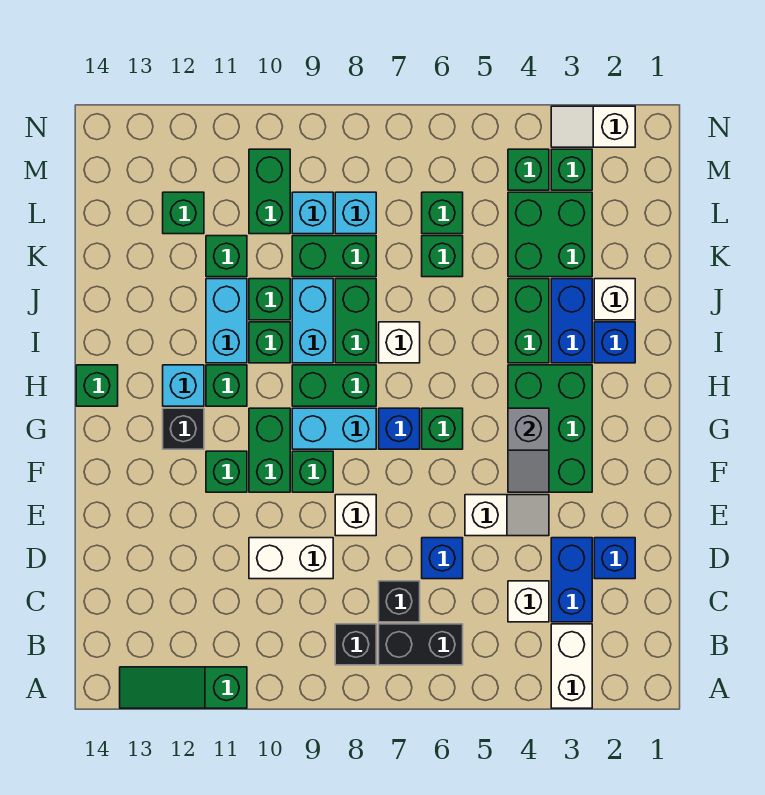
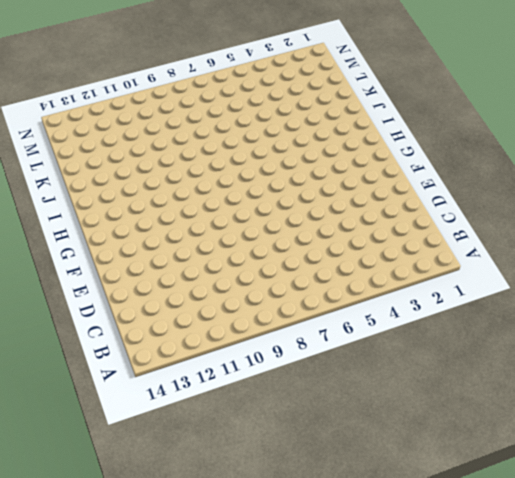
none -> white brick A3:B3 level 1
none -> green slope A11:A13 level 1 top 11
none -> black brick B6:B7 level 1
none -> black brick B8 level 1

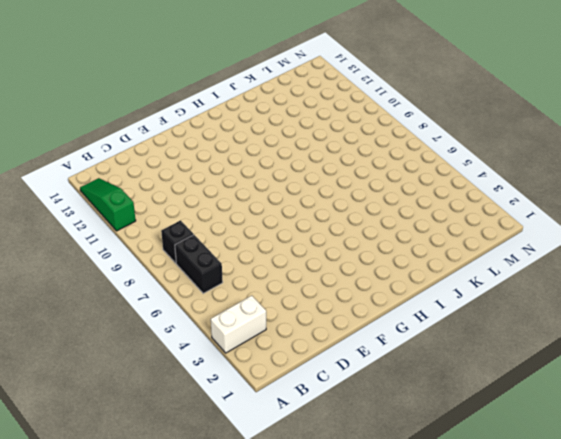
none -> blue brick C3:D3 level 1
none -> white brick C4 level 1
none -> black brick C7 level 1
none -> blue brick D2 level 1

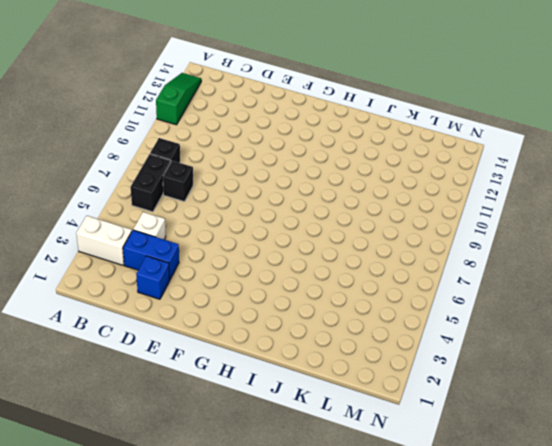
none -> blue brick D6 level 1
none -> white brick D9:D10 level 1
none -> white slope E4:E5 level 1 top 5
none -> white brick E8 level 1

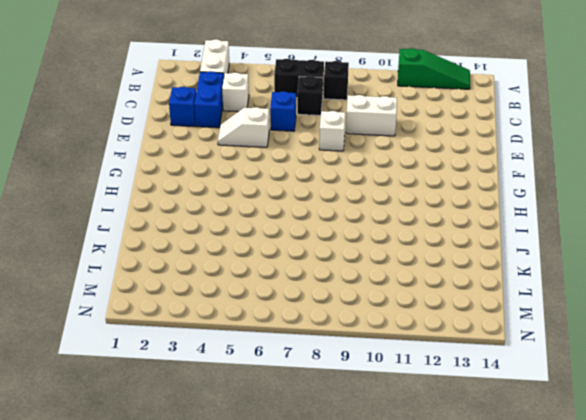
none -> green brick F3:H4 level 1
none -> green brick F9 level 1
none -> green brick F10:G10 level 1
none -> green brick F11 level 1

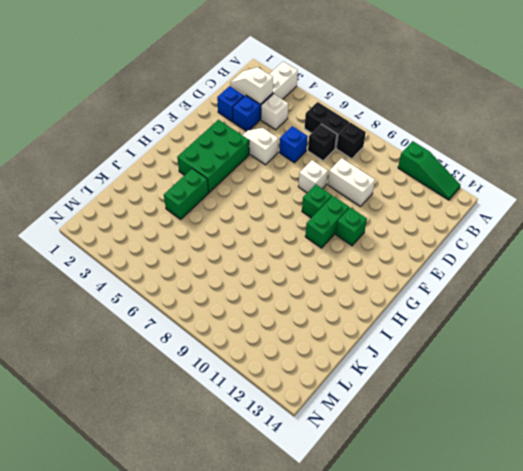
white slope C2:C3 level 2 top 3 -> white slope N2:N3 level 1 top 2
none -> green brick G6 level 1
none -> blue brick G7 level 1
none -> cyan brick G8:G9 level 1
none -> black brick G12 level 1

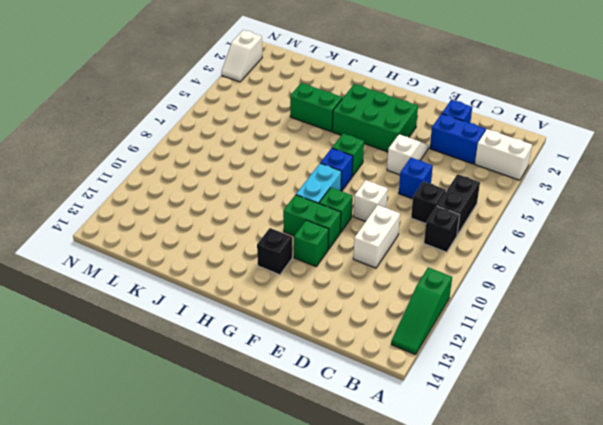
none -> white brick C4 level 1
none -> green brick H8:H9 level 1
none -> green brick H11 level 1
none -> cyan brick H12 level 1

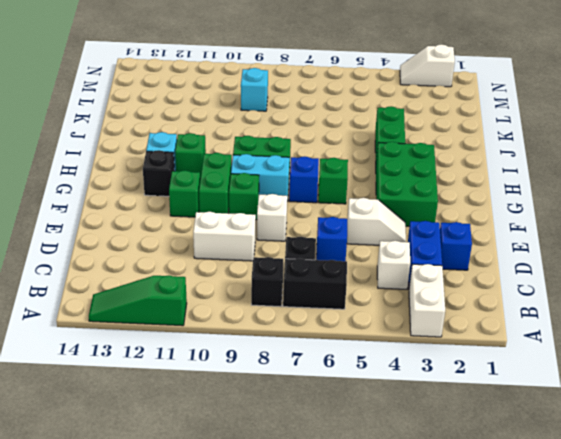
none -> green brick H14 level 1
none -> blue brick I2 level 1
none -> blue brick I3:J3 level 1
none -> white brick I7 level 1

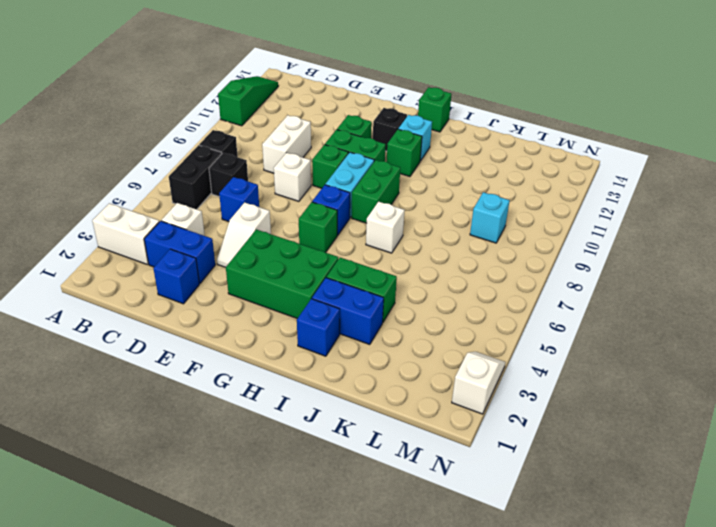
none -> green brick I8:J8 level 1
none -> cyan brick I9:J9 level 1
none -> green brick I10 level 1
none -> cyan brick I11:J11 level 1

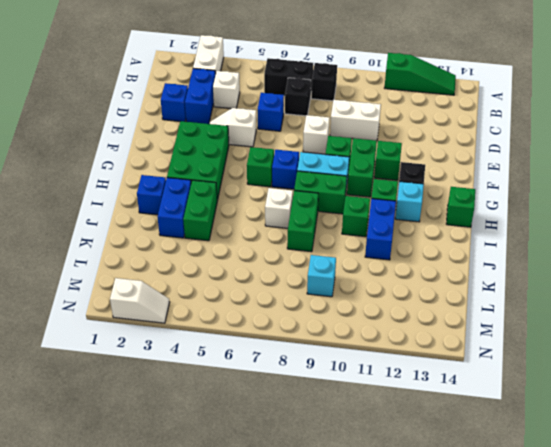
blue brick I11:J11 level 1 -> cyan brick I11:J11 level 1
none -> cyan brick I9:J9 level 1
none -> white brick J2 level 1
none -> green brick J10 level 1
none -> green brick K3:L4 level 1

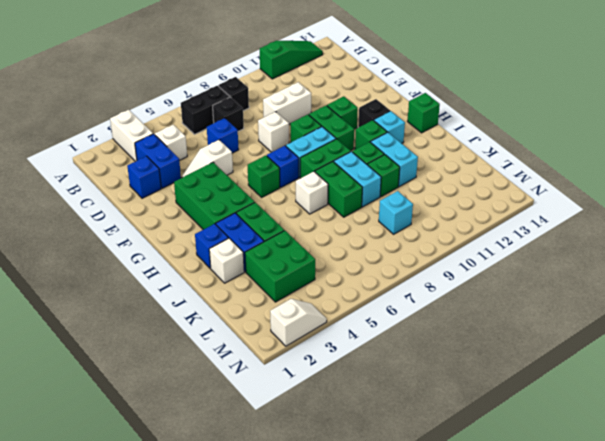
none -> green brick K6 level 1
none -> green brick K8:K9 level 1
none -> green brick K11 level 1
none -> green brick L6 level 1

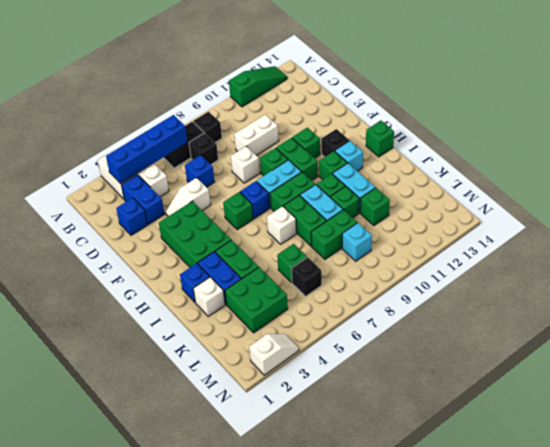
blue brick B3:B6 level 2 -> none
black brick L6 level 1 -> green brick L6 level 1
none -> cyan brick L8 level 1
none -> green brick L10:M10 level 1
none -> green brick L12 level 1
none -> green brick M3 level 1

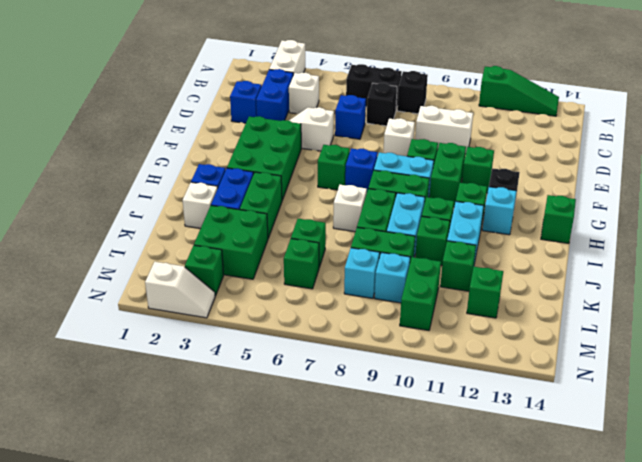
none -> green brick M4 level 1
none -> grey slope F4:G4 level 2 top G

